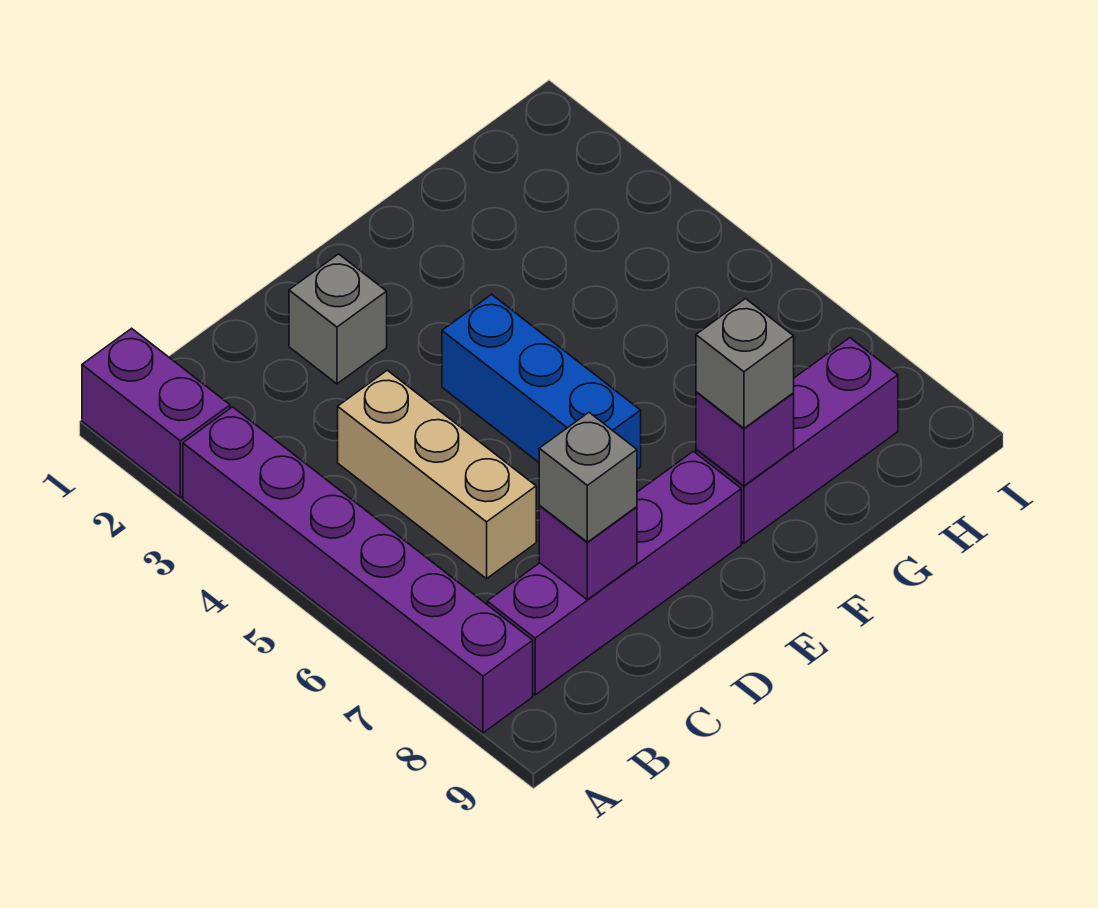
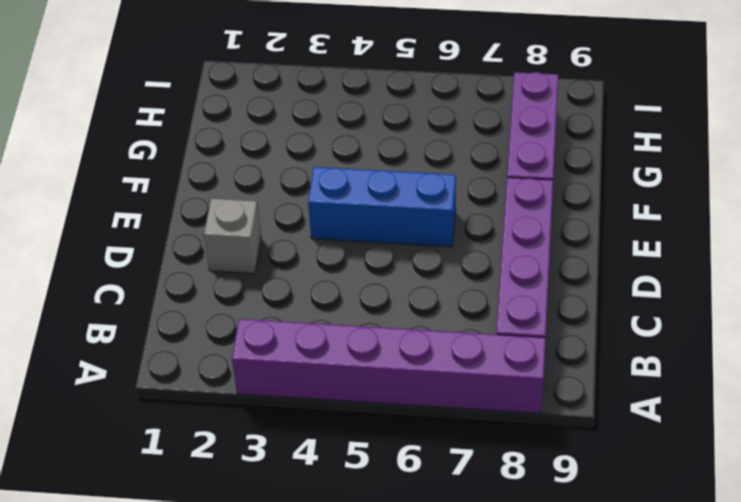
none -> purple brick A1:A2 level 1
none -> tan brick C4:C6 level 1

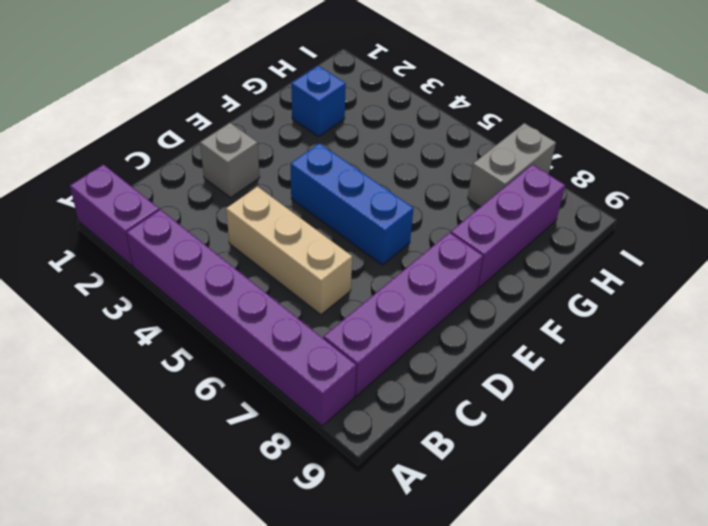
blue brick G2 level 1 -> none
grey brick H7:I7 level 1 -> none
none -> purple brick C8 level 2
none -> purple brick F8 level 2

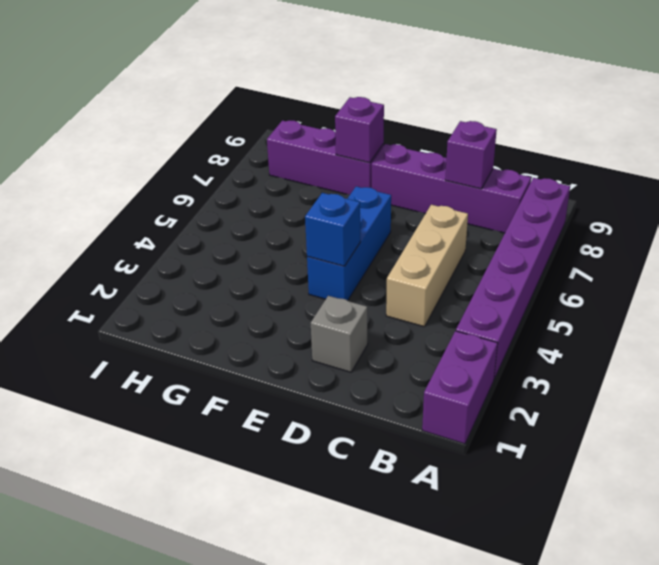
blue brick E4 level 2 -> none
none -> grey brick C8 level 3
none -> grey brick F8 level 3

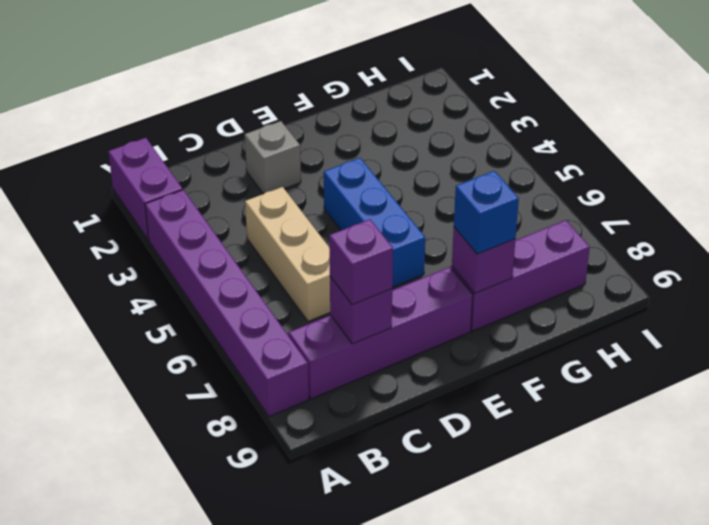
purple brick C8 level 3 -> grey brick C8 level 3
blue brick F8 level 3 -> grey brick F8 level 3

